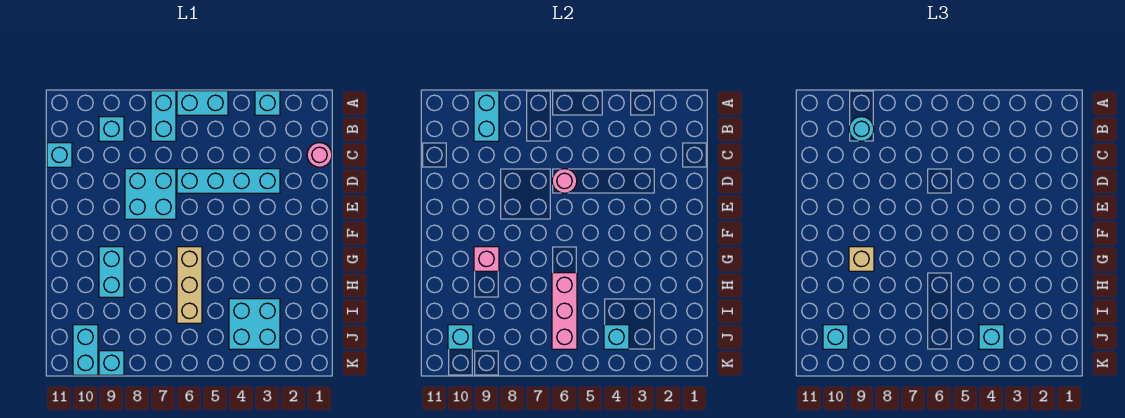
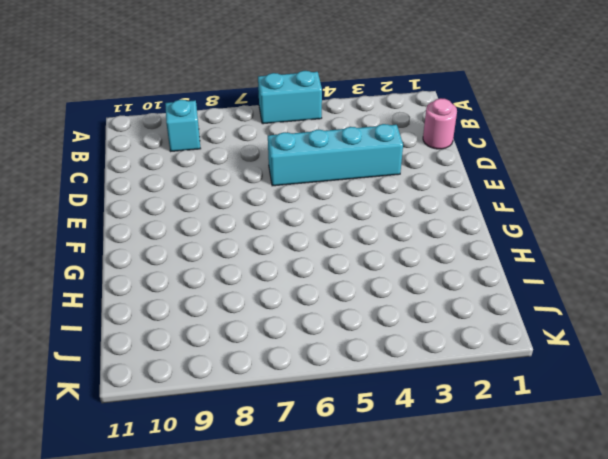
none -> cyan brick A3 level 1
none -> cyan brick A7:B7 level 1
none -> cyan brick C11 level 1

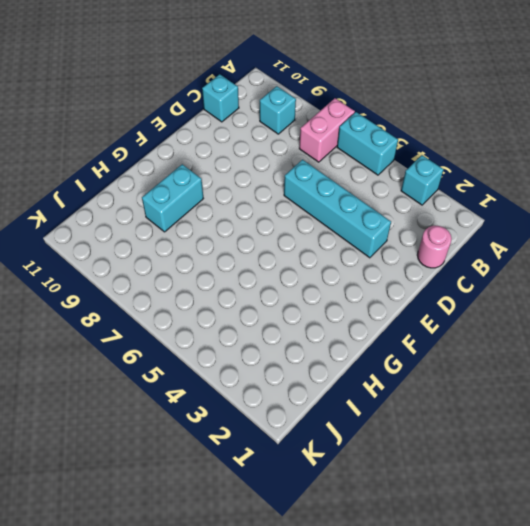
pink brick A7:B7 level 1 -> cyan brick A7:B7 level 1
none -> cyan brick D7:E8 level 1
none -> tan brick G6:I6 level 1
none -> cyan brick I3:J4 level 1

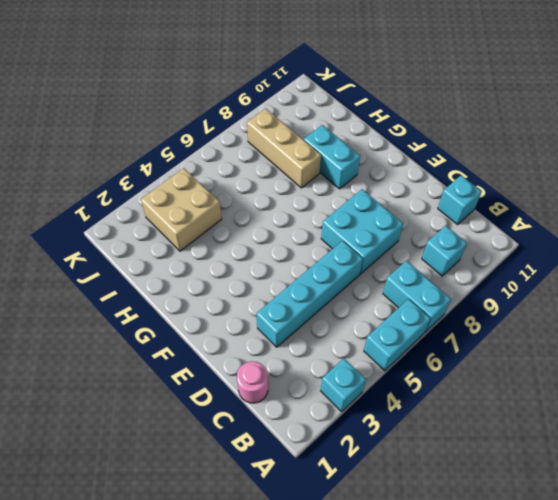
tan brick H8:J8 level 1 -> tan brick G6:I6 level 1
tan brick I3:J4 level 1 -> cyan brick I3:J4 level 1
none -> cyan brick J10:K10 level 1
none -> cyan brick K9 level 1
none -> cyan brick A9:B9 level 2

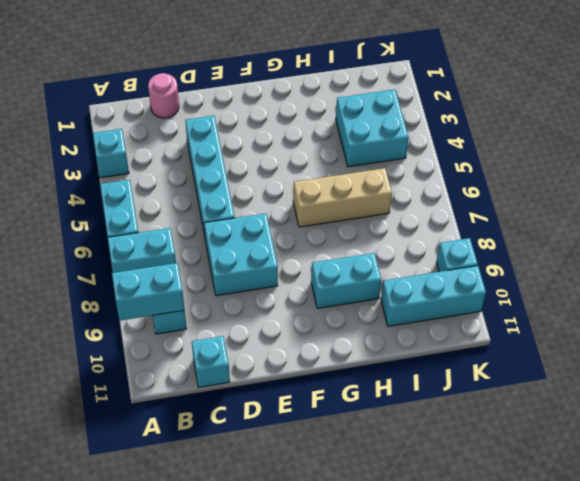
cyan brick I10:K10 level 1 -> cyan brick J10:K10 level 1
none -> pink round brick D6 level 2
none -> pink brick G9 level 2
none -> pink brick H6:J6 level 2

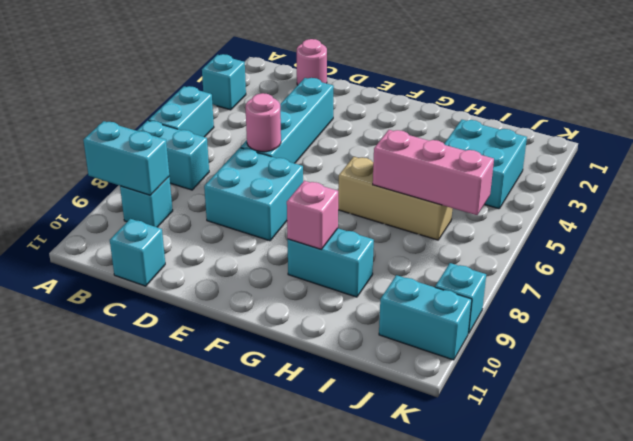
none -> cyan brick J4 level 2
none -> cyan brick J10 level 2
none -> cyan round brick B9 level 3

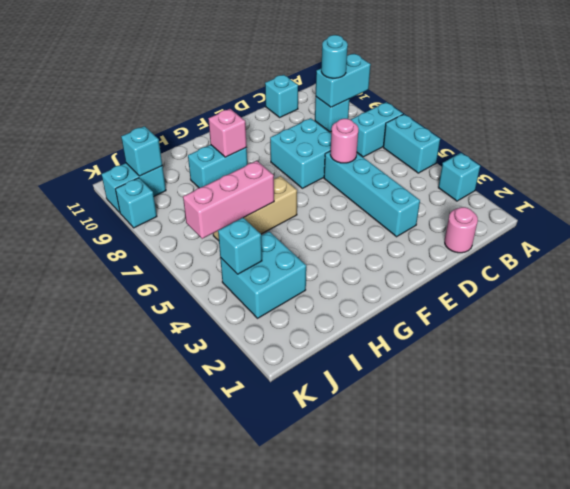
none -> tan brick G9 level 3
none -> cyan brick J4 level 3
none -> cyan brick J10 level 3

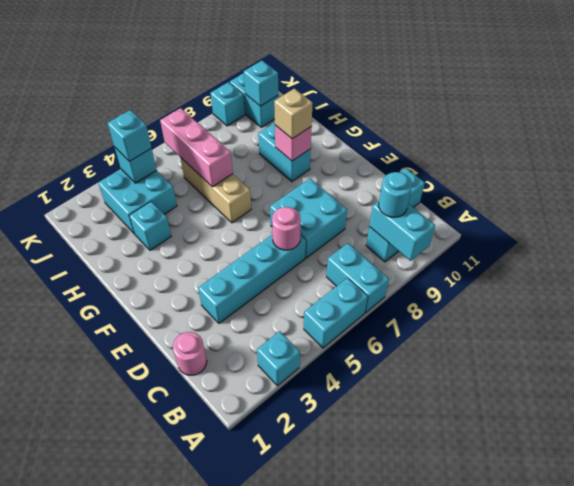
cyan brick H3 level 1 -> cyan brick J10 level 3

